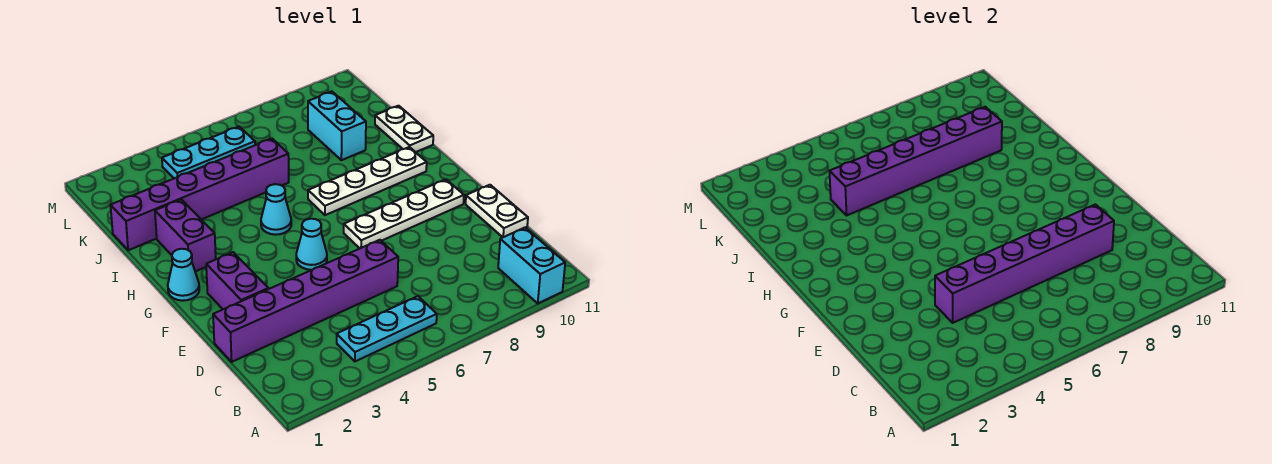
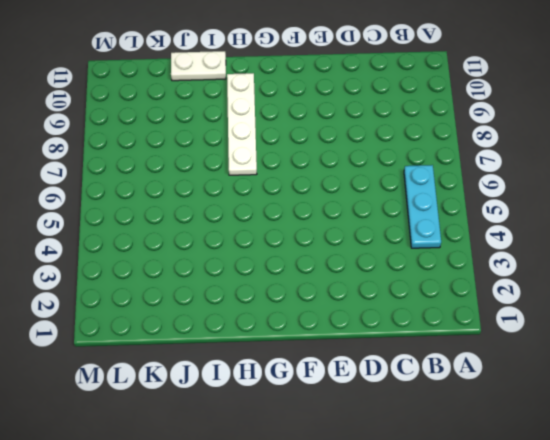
none -> cyan brick A10:B10 level 1
none -> purple brick D1:D6 level 1
none -> white plate D11:E11 level 1

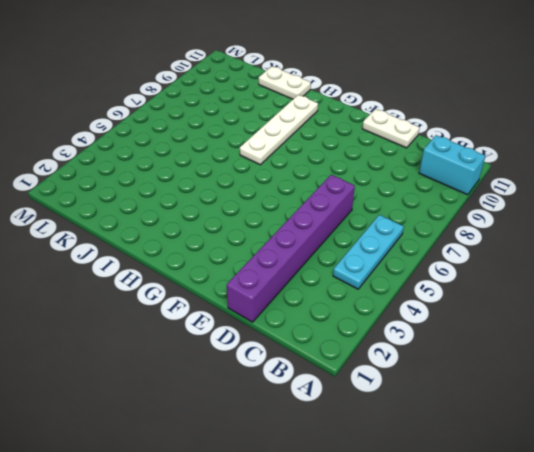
none -> purple brick E2:F2 level 1
none -> cyan cone F5 level 1
none -> white plate F7:F10 level 1

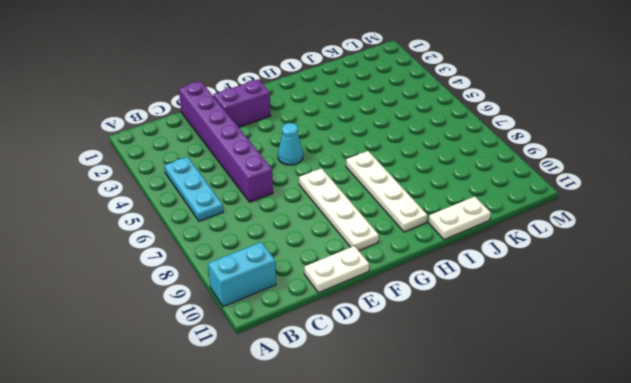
none -> cyan cone G1 level 1
none -> purple brick H2:I2 level 1
none -> cyan cone H5 level 1

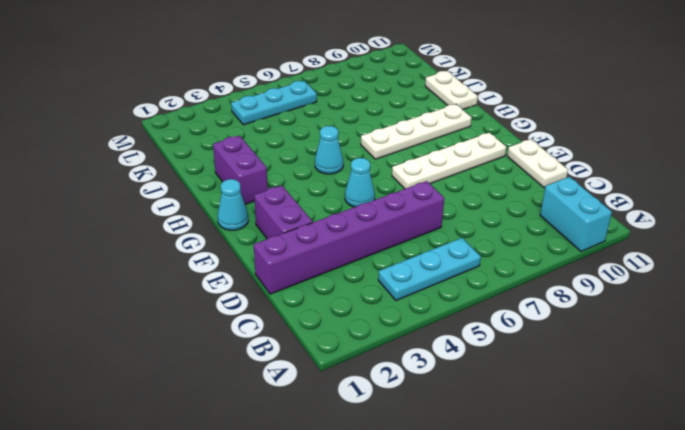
none -> purple brick J1:J6 level 1
none -> cyan brick J9:K9 level 1
none -> purple brick D4:D9 level 2

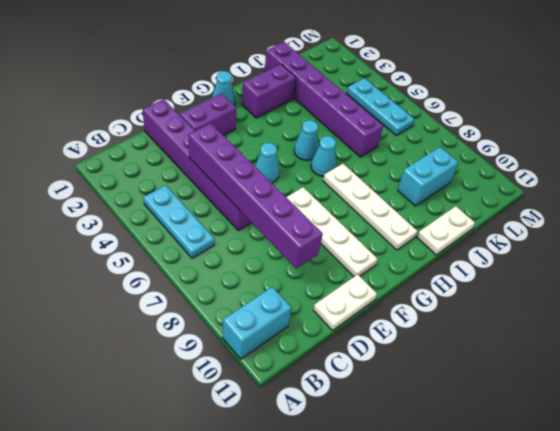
cyan cone H6 level 1 -> none
none -> purple brick J4:J9 level 2

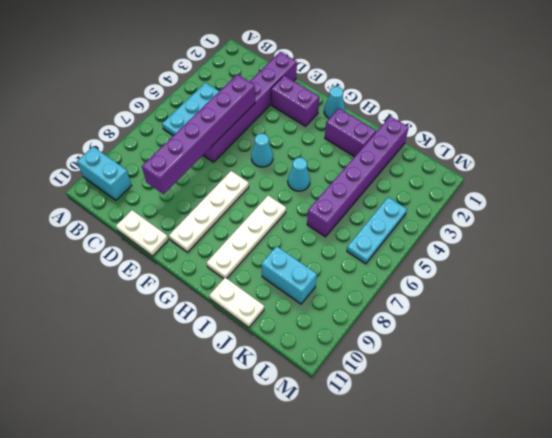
none -> purple brick J4:J9 level 2

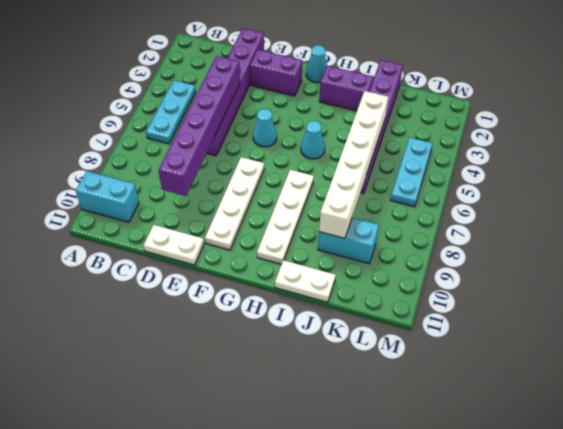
white brick J4:J9 level 2 -> purple brick J4:J9 level 2

